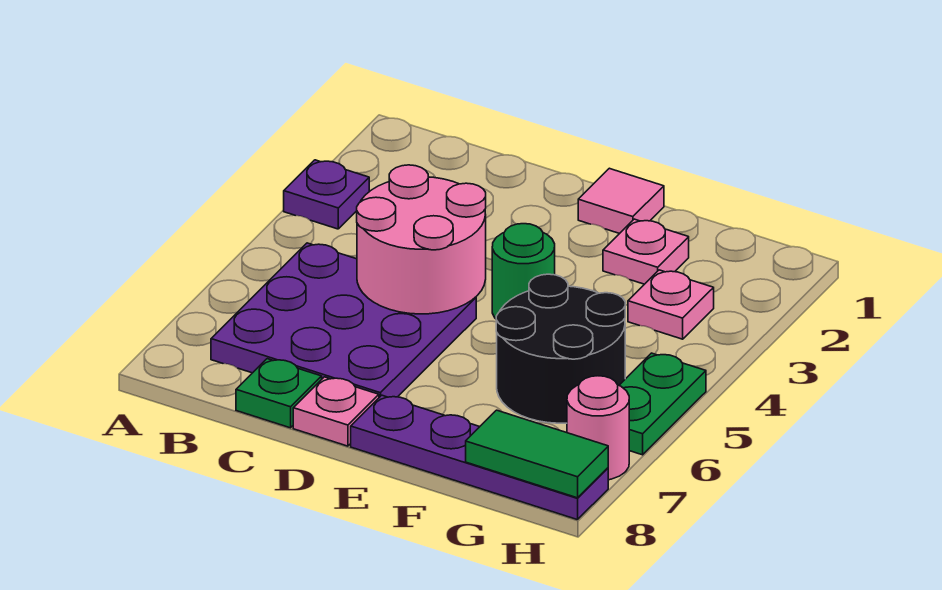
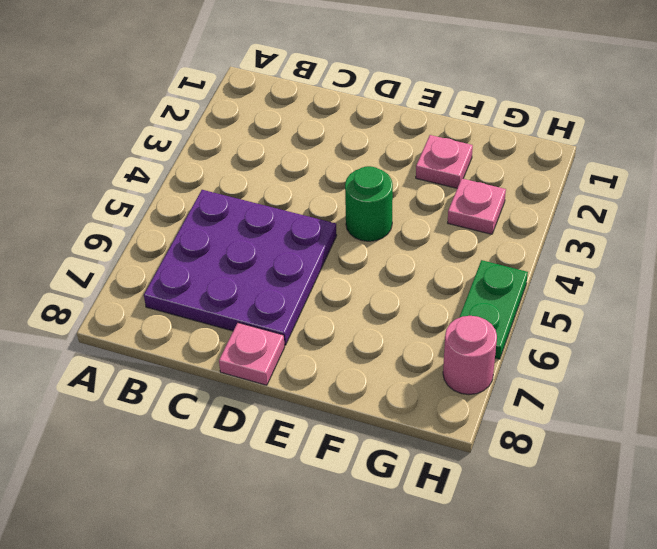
none -> purple plate A3 level 1
none -> green plate C8 level 1
none -> pink tile E1 level 1

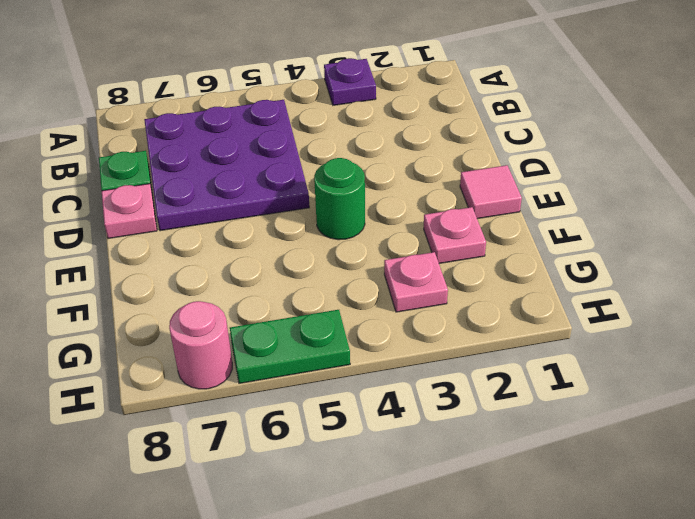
none -> purple plate E8:H8 level 1
none -> black round brick F5:G6 level 1
none -> pink round brick C4:D5 level 2

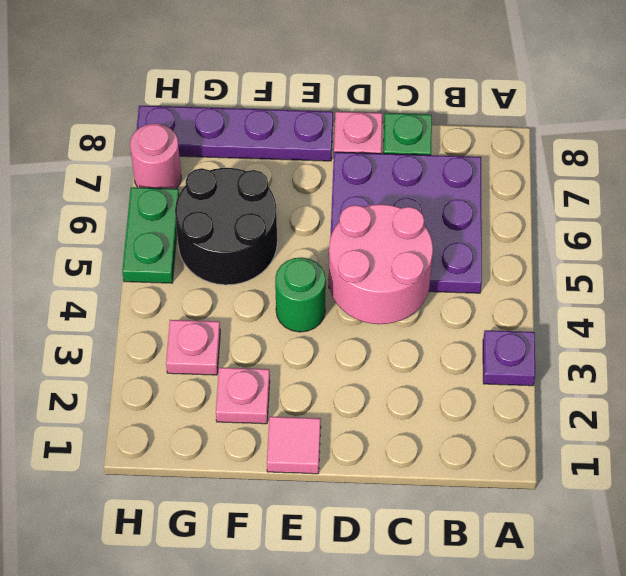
none -> green tile G8:H8 level 2

